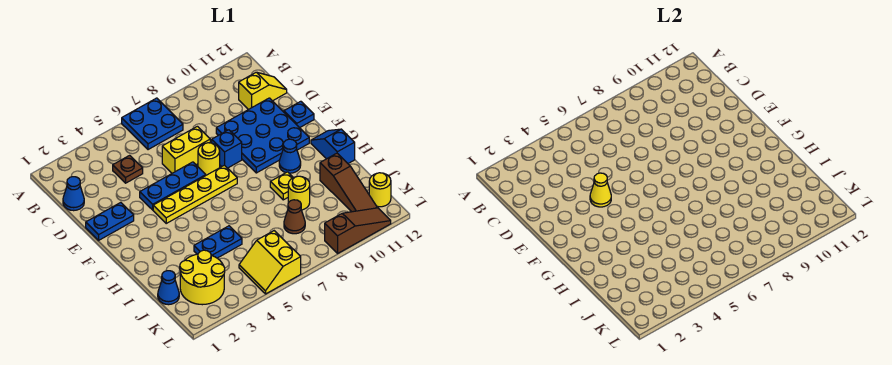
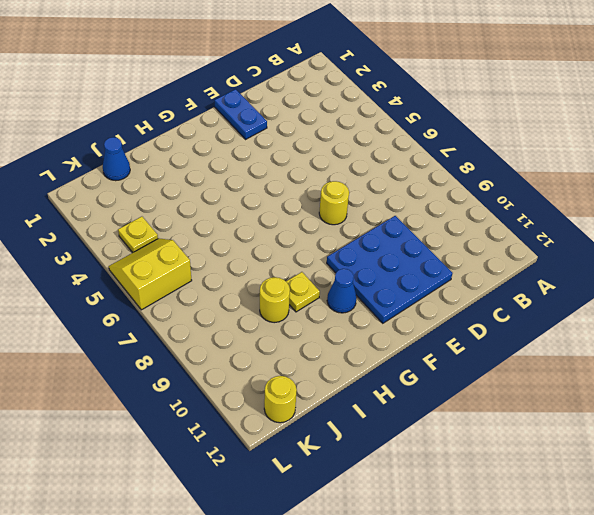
yellow plate K4 level 1 -> none
none -> blue plate A6:B7 level 1
none -> blue cone C1 level 1
none -> brown plate C4 level 1

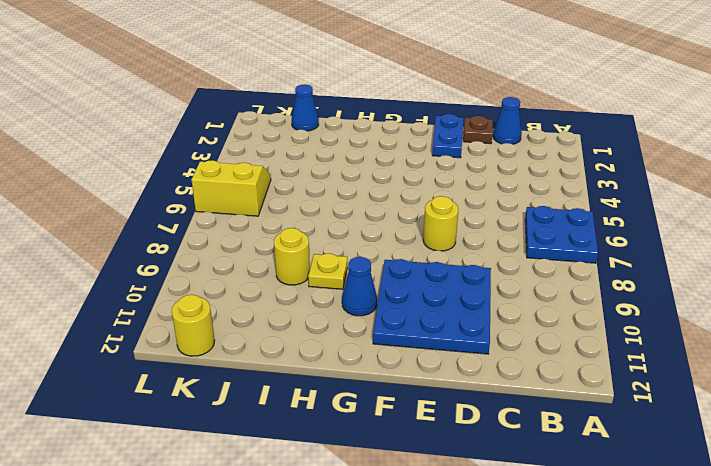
brown plate D1 level 1 -> brown plate C4 level 1
none -> yellow slope C11:C12 level 1 top 11
none -> yellow brick D6:D7 level 1
none -> blue plate E4:E6 level 1

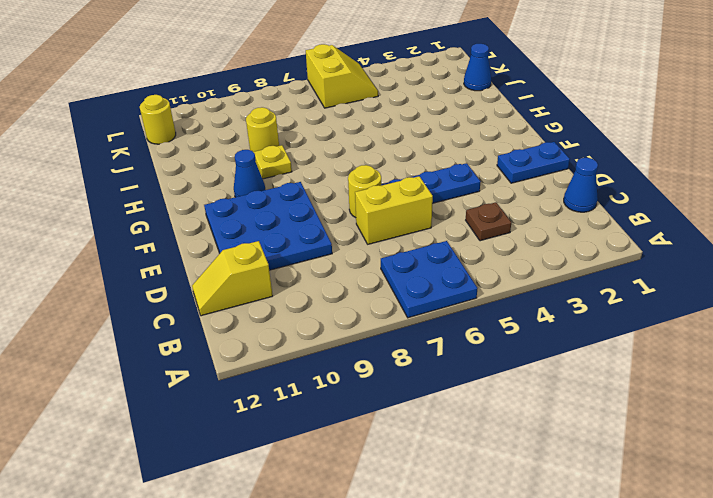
none -> blue brick E8 level 1
none -> blue plate E12 level 1
none -> yellow plate F4:F7 level 1

